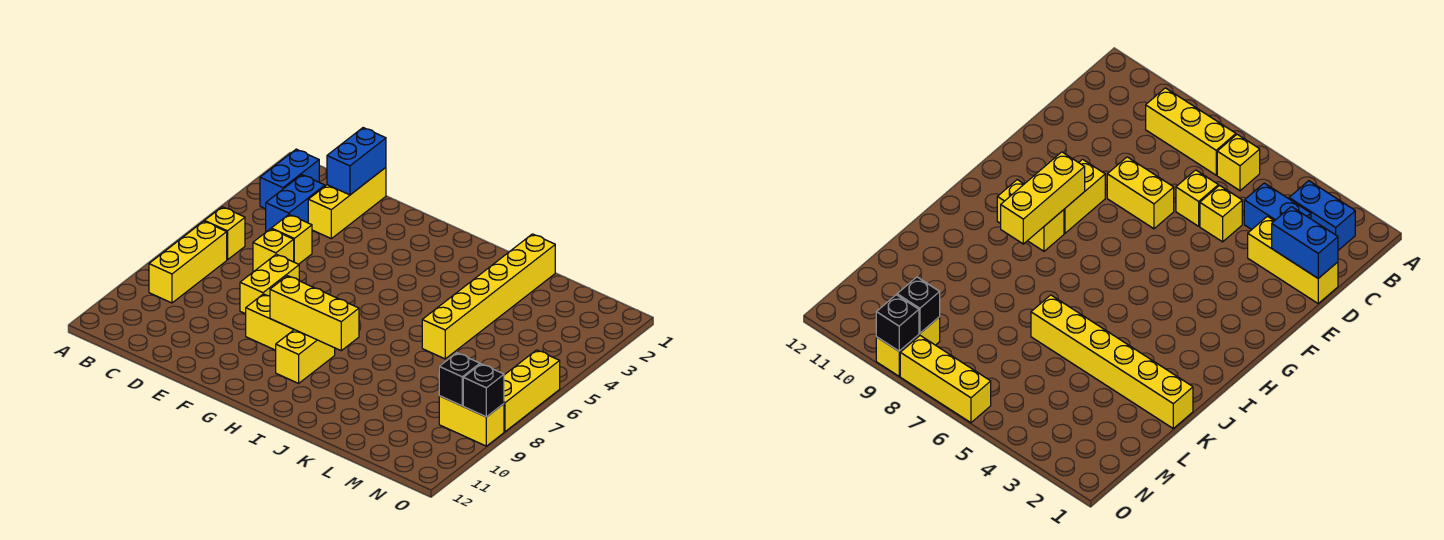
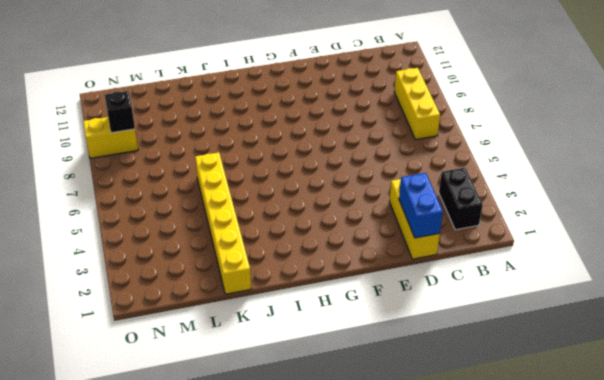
black brick B2:B3 level 1 -> blue brick B2:B3 level 1
none -> yellow brick B6 level 1
none -> blue brick C3:C4 level 1
none -> yellow brick D5 level 1

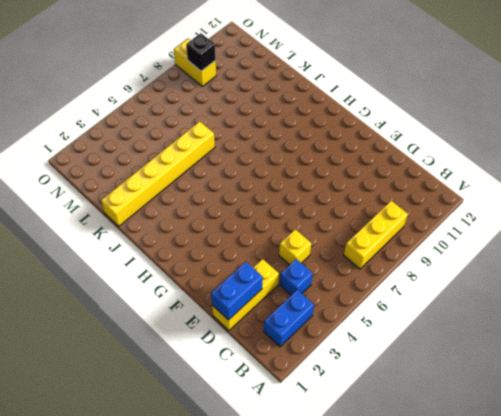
blue brick C4 level 1 -> blue brick C3:C4 level 1
none -> yellow brick B6 level 1
none -> yellow brick D6 level 1
none -> yellow brick E7:E8 level 1

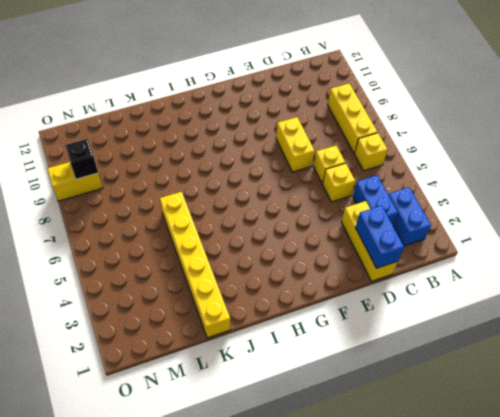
none -> yellow brick F9:G9 level 1
none -> yellow brick H9:H10 level 1
none -> yellow brick O6:O8 level 1

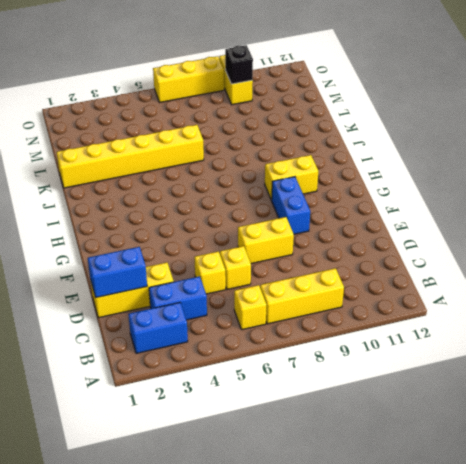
blue brick F9:G9 level 1 -> yellow brick F9:G9 level 1
none -> yellow brick G9:I9 level 2
none -> black brick O9 level 2

